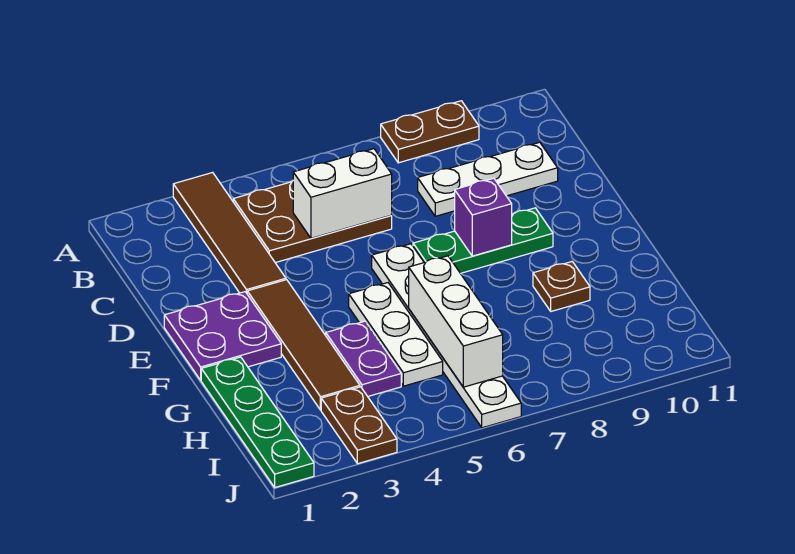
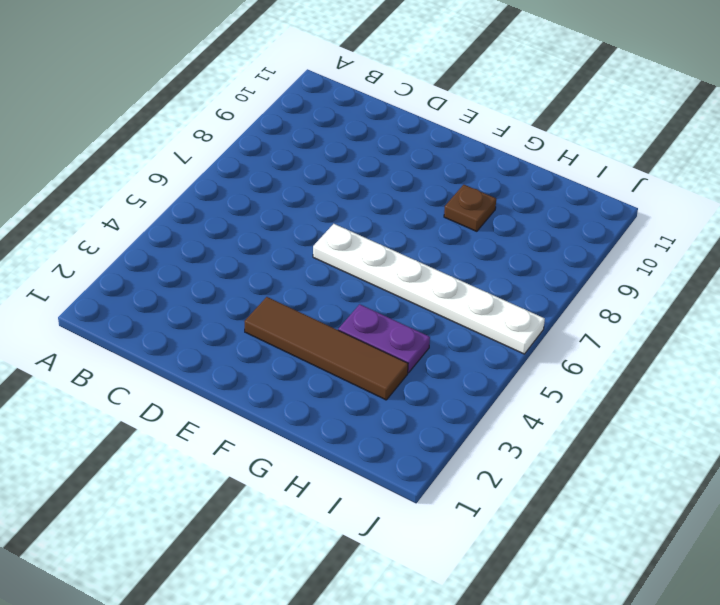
none -> brown tile A3:D3 level 1
none -> brown plate A8:A9 level 1
none -> brown plate B4:C6 level 1

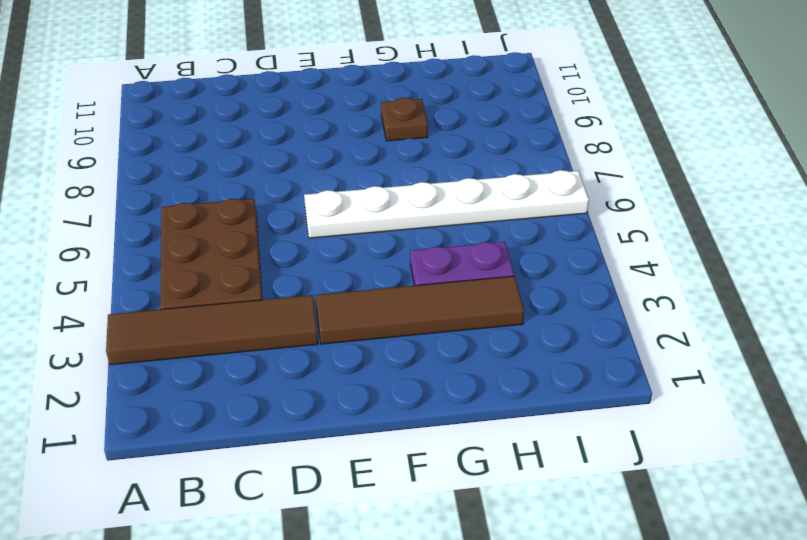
none -> brown plate A8:A9 level 1
none -> white plate C8:C10 level 1
none -> purple plate E1:F2 level 1

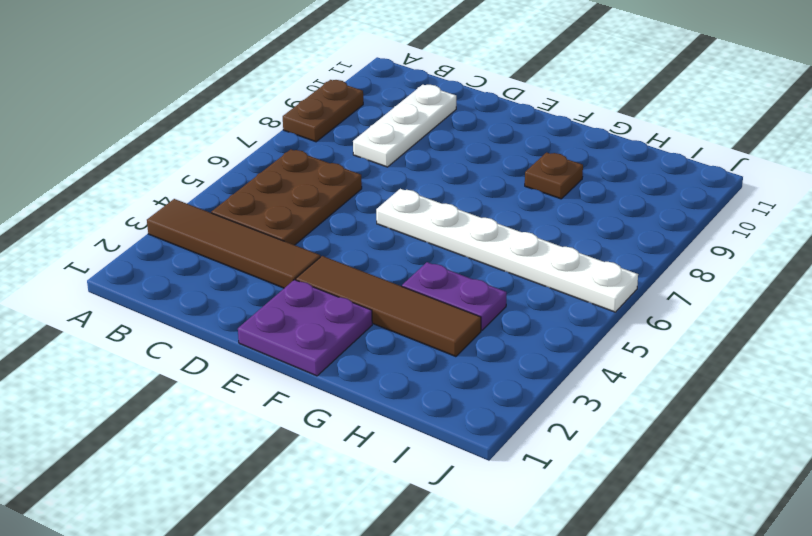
none -> green plate E7:E9 level 1
none -> white plate F5:H5 level 1
none -> green plate G1:J1 level 1

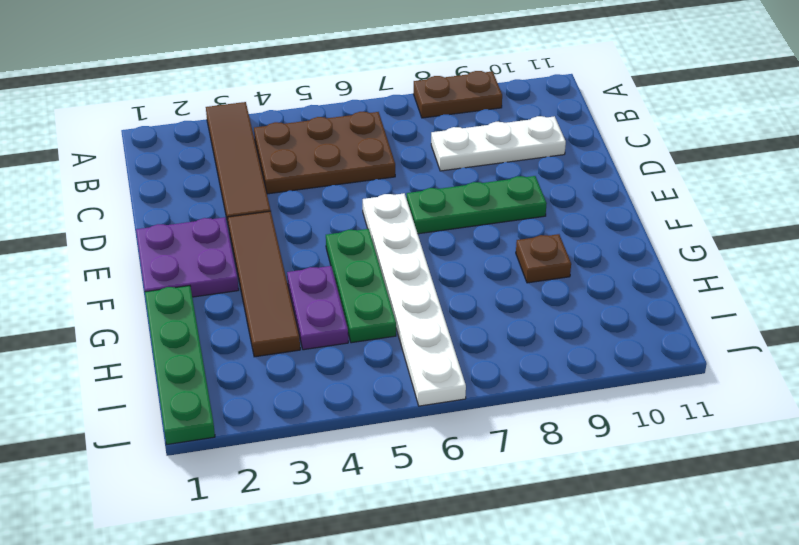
green plate F5:H5 level 1 -> white plate F5:H5 level 1
none -> brown plate I3:J3 level 1
none -> white brick C5:C6 level 2
none -> purple brick E8 level 2

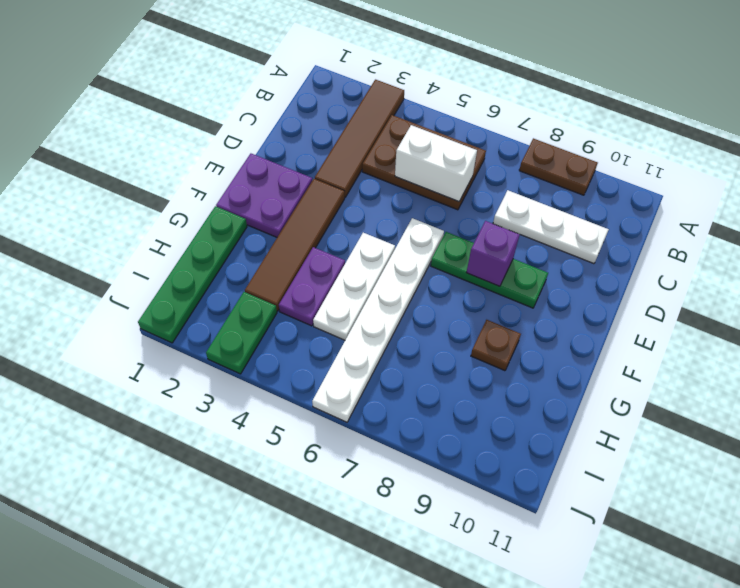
green plate I3:J3 level 1 -> brown plate I3:J3 level 1
none -> white brick G6:I6 level 2

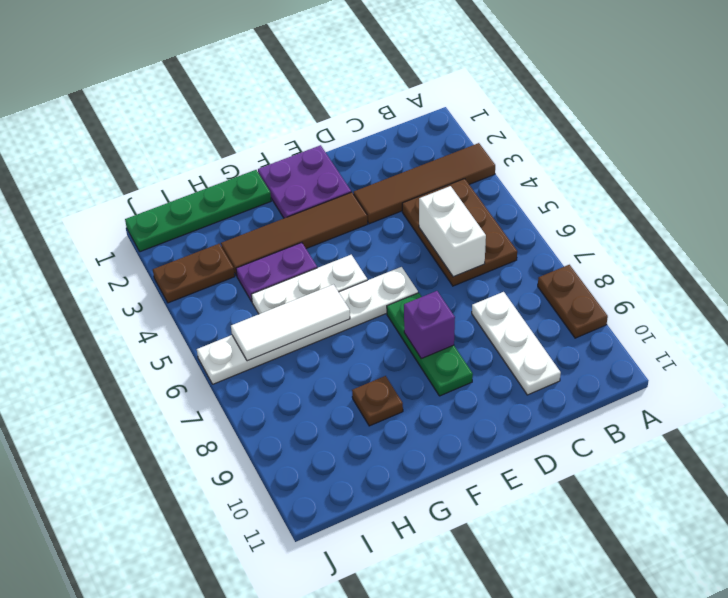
white tile G6:I6 level 2 -> white brick G6:I6 level 2

